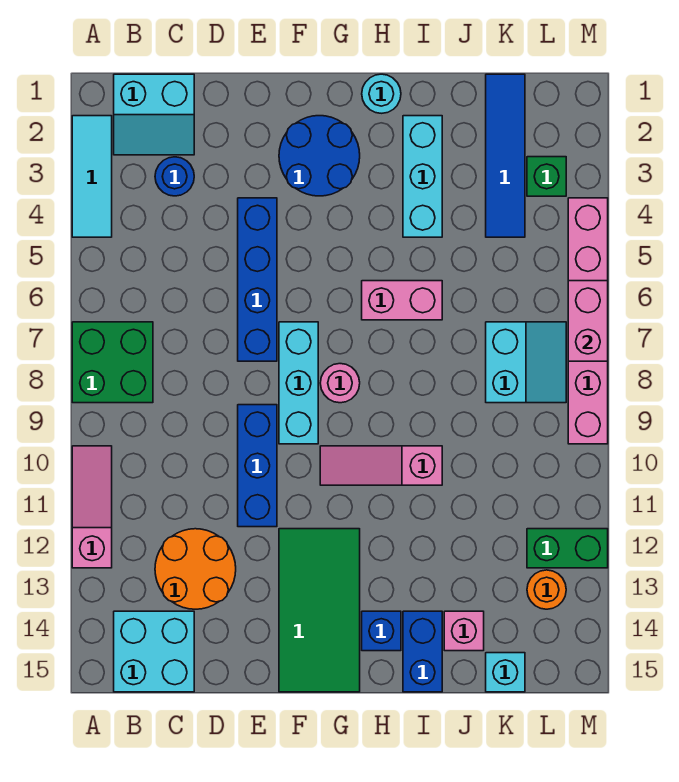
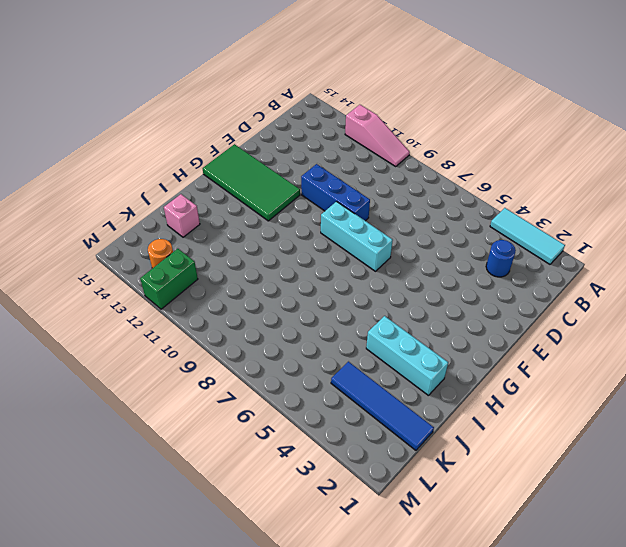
none -> green brick A7:B8 level 1
none -> cyan slope B1:C2 level 1 top 1
none -> cyan brick B14:C15 level 1

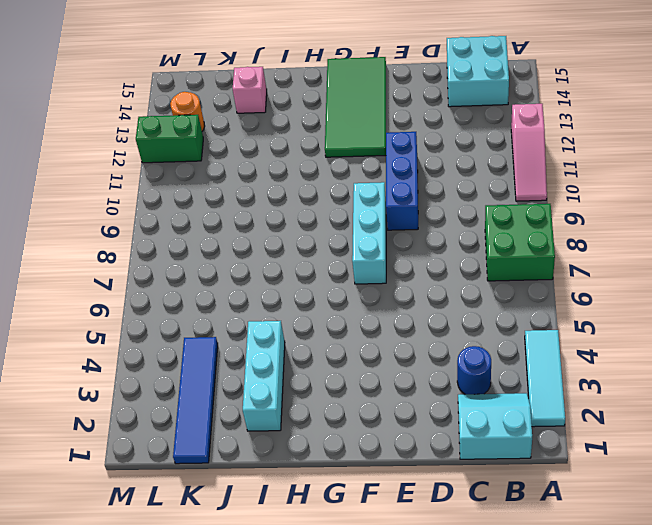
none -> orange round brick C12:D13 level 1
none -> blue brick E4:E7 level 1
none -> blue round brick F2:G3 level 1

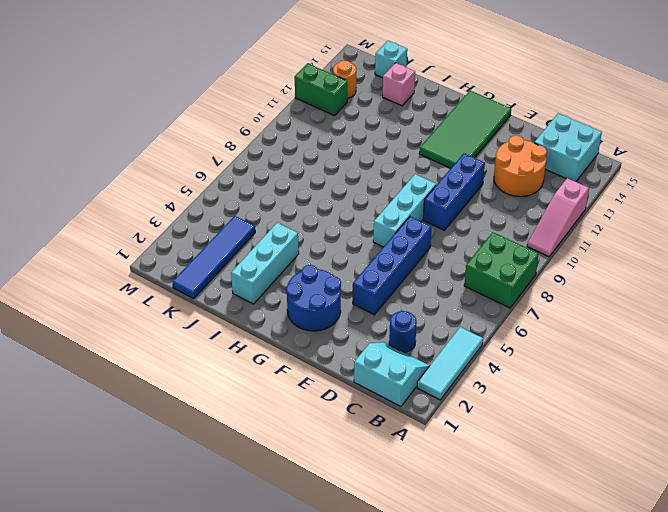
none -> pink round brick G8 level 1
none -> pink slope G10:I10 level 1 top I
none -> cyan round brick H1 level 1

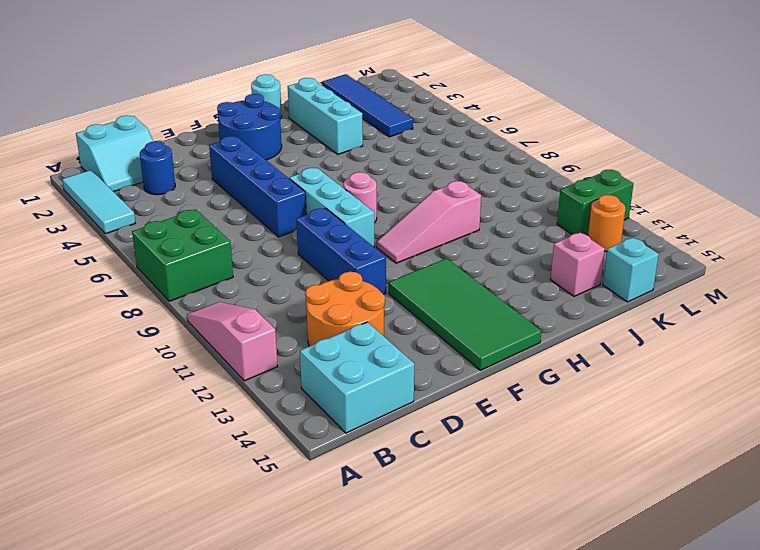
none -> pink brick H6:I6 level 1
none -> blue brick H14 level 1
none -> blue brick I14:I15 level 1

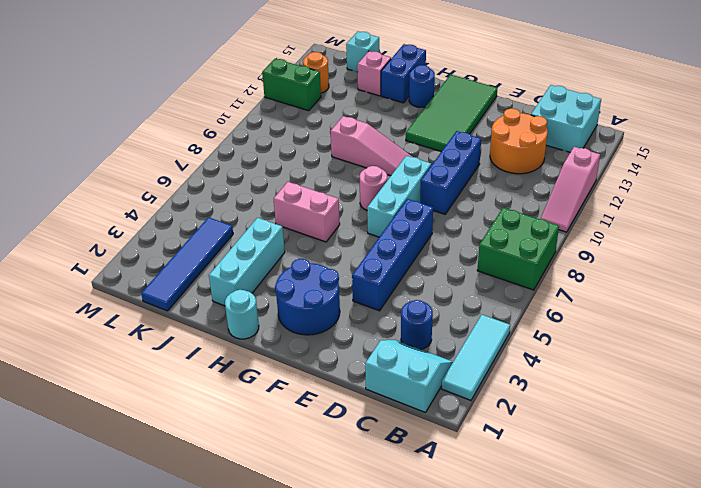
blue round brick H14 level 1 -> blue brick H14 level 1
none -> cyan slope K7:L8 level 1 top K
none -> green brick L3 level 1
none -> pink brick M4:M9 level 1

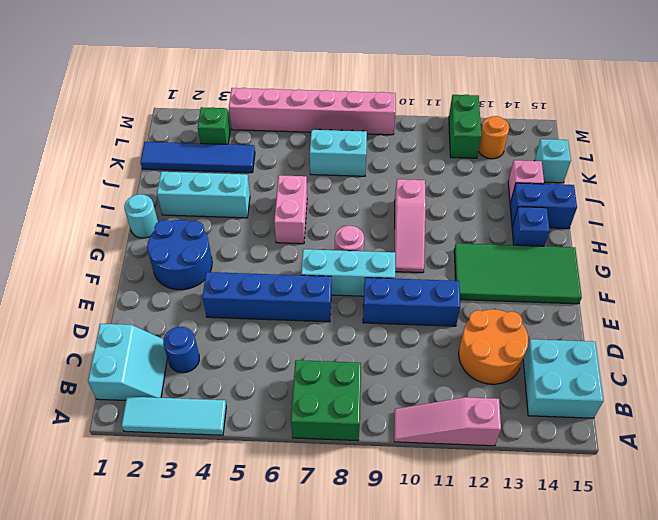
none -> pink brick M6:M7 level 2

